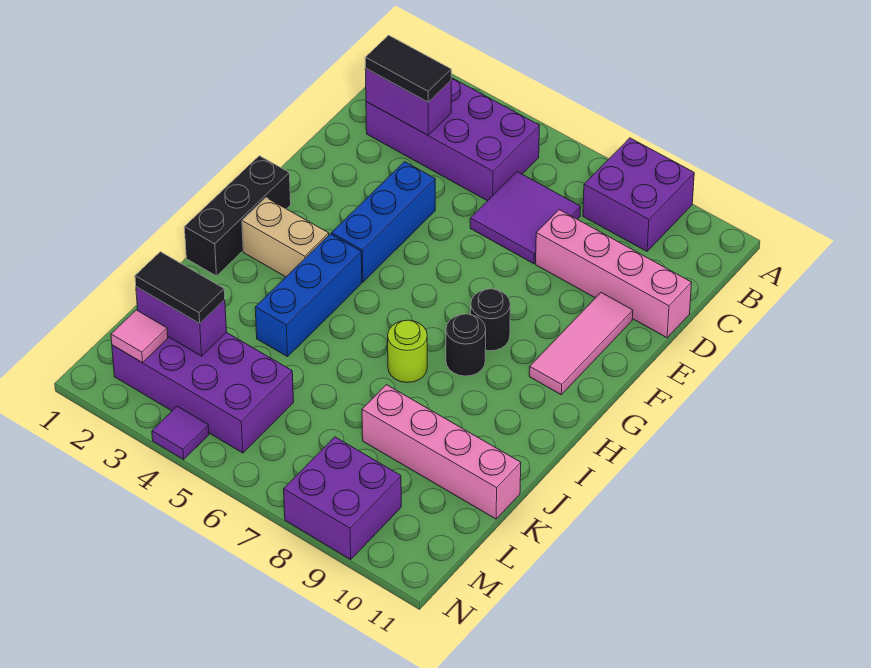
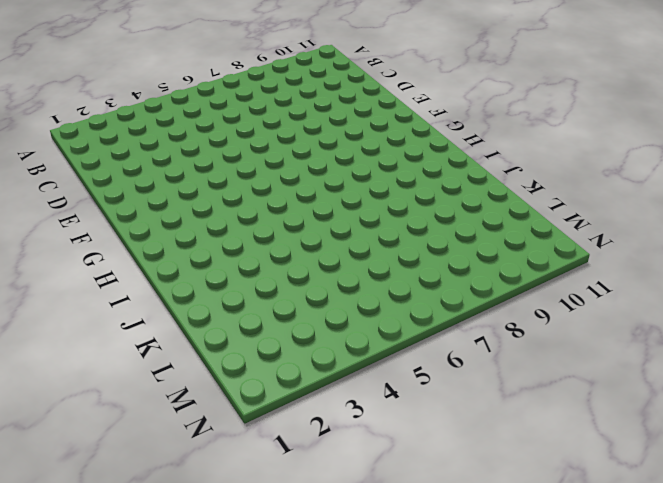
none -> purple brick A8:B9 level 1
none -> purple brick B2:C5 level 1
none -> purple tile C6:D7 level 1

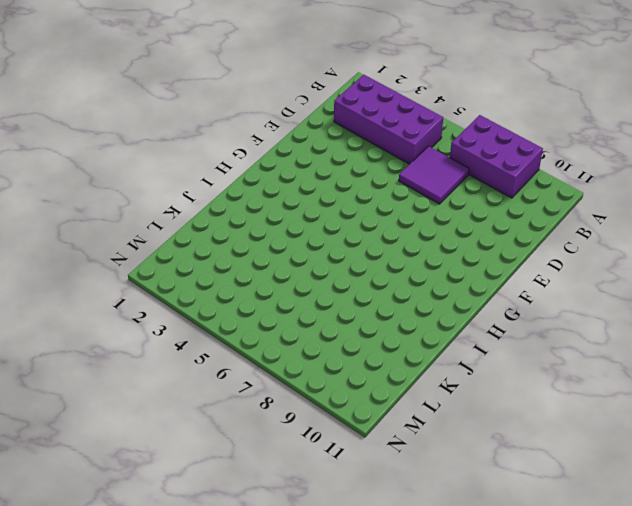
purple brick A7:B9 level 1 -> purple brick A8:B9 level 1
none -> pink brick D8:D11 level 1
none -> blue brick E4:G4 level 1
none -> pink tile E10:G10 level 1

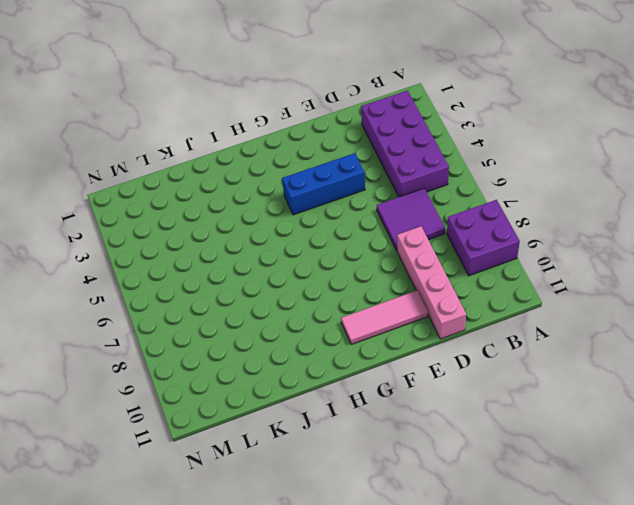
none -> black brick G1:I1 level 1
none -> black round brick G8 level 1
none -> tan brick H2:H3 level 1

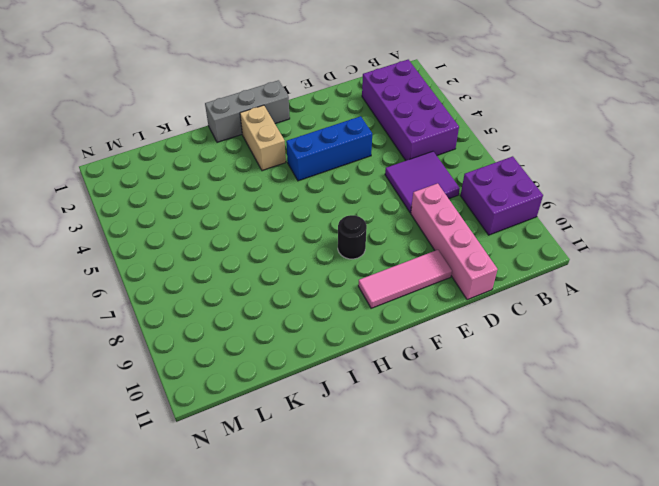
grey brick G1:I1 level 1 -> black brick G1:I1 level 1
none -> blue brick H4:J4 level 1
none -> black round brick H8 level 1
none -> lime round brick I7 level 1

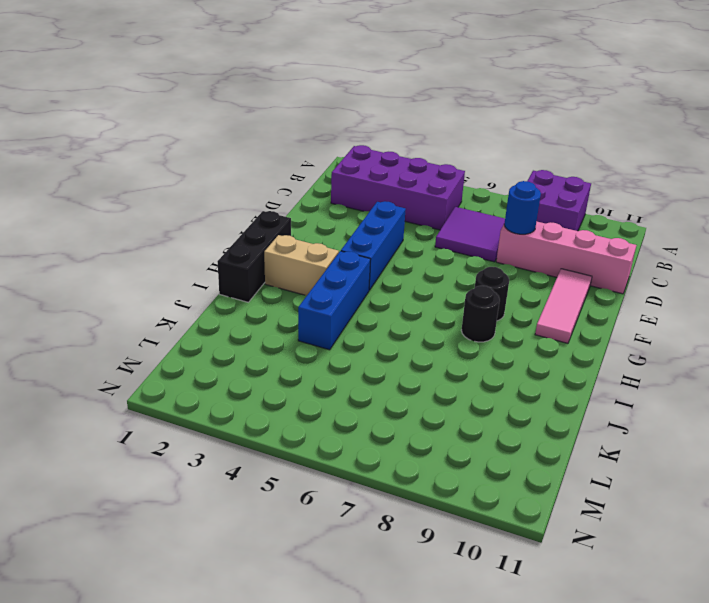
blue round brick D8 level 2 -> none
none -> lime round brick I7 level 1
none -> pink brick K8:K11 level 1
none -> purple brick L2:M5 level 1

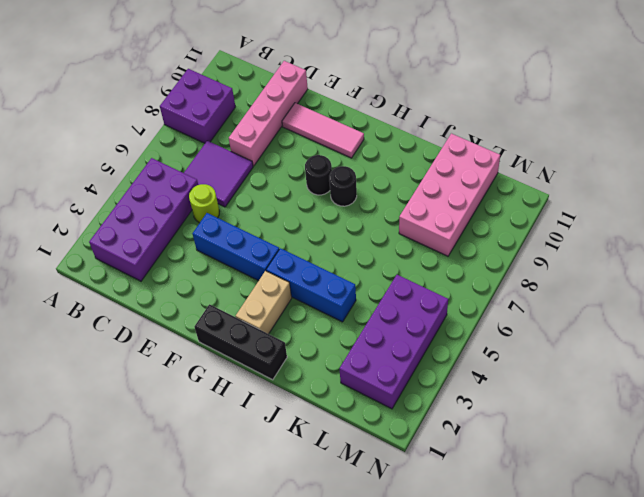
lime round brick D5 level 1 -> lime round brick I7 level 1
pink brick K8:L11 level 1 -> pink brick K8:K11 level 1
none -> purple brick M8:N9 level 1
none -> purple tile N4 level 1
none -> purple brick C2:C3 level 2

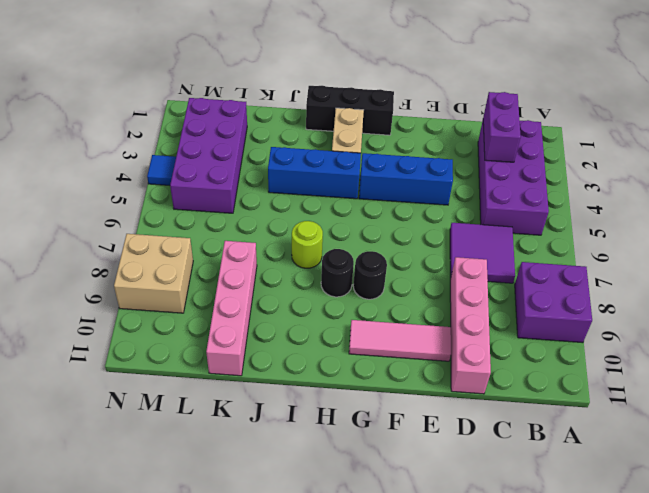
tan brick M8:N9 level 1 -> purple brick M8:N9 level 1
blue tile N4 level 1 -> purple tile N4 level 1
none -> purple brick L2:L3 level 2
none -> pink tile M2 level 2
none -> black tile C2:C3 level 3

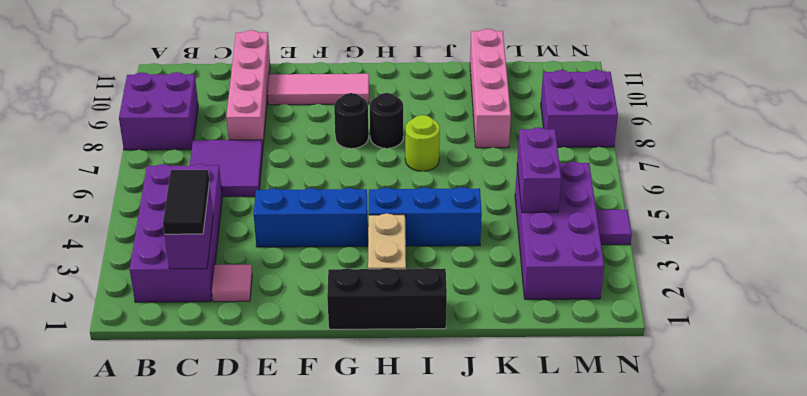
pink tile D2 level 1 -> pink tile M2 level 2
purple brick L4:L5 level 2 -> purple brick L2:L3 level 2
none -> black tile L2:L3 level 3

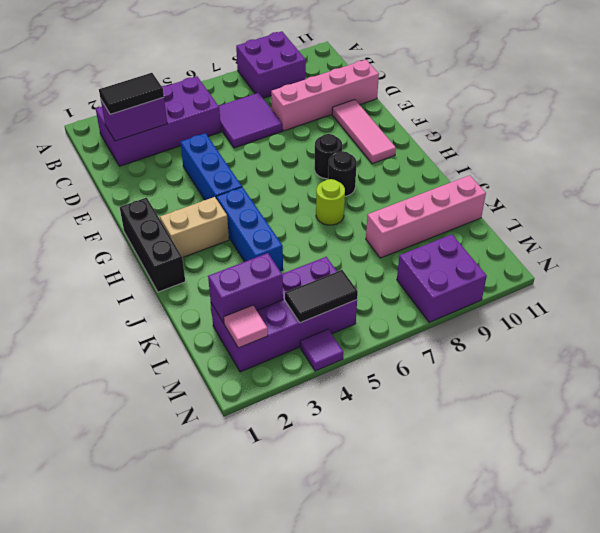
black tile M4:M5 level 2 -> black tile L2:L3 level 3

